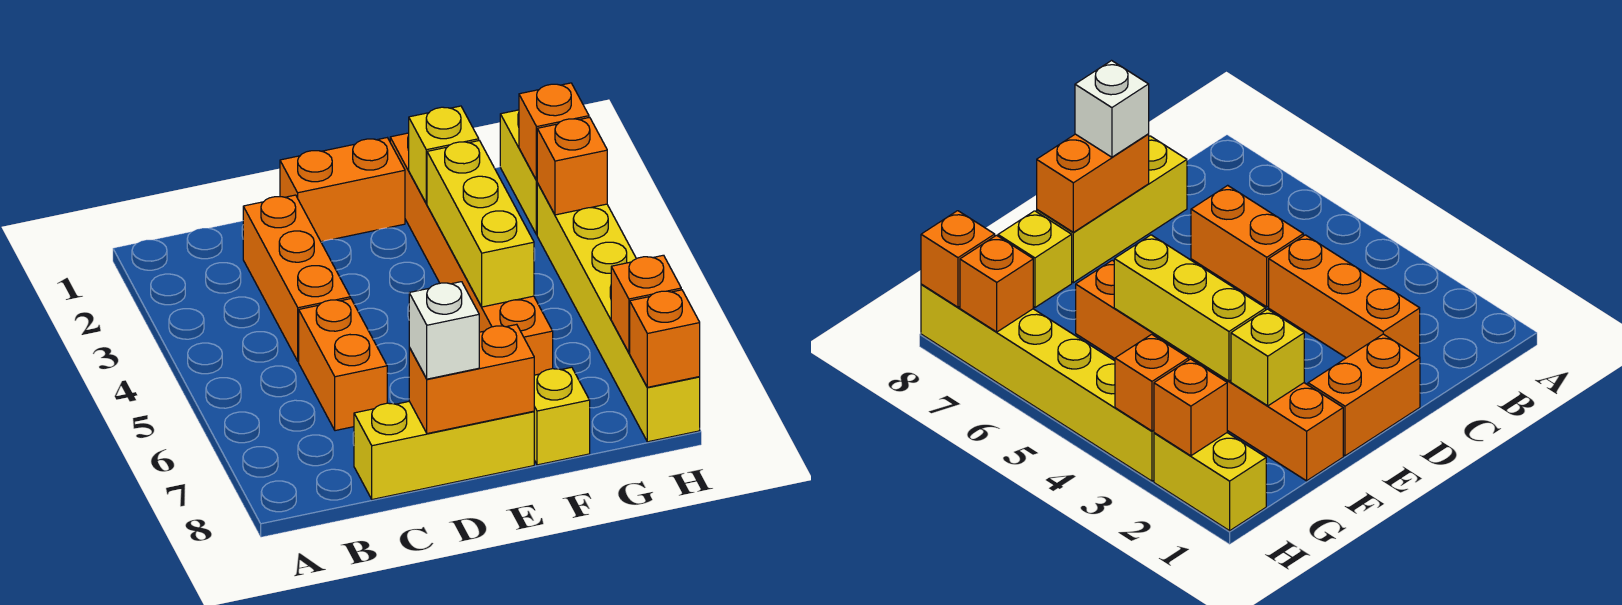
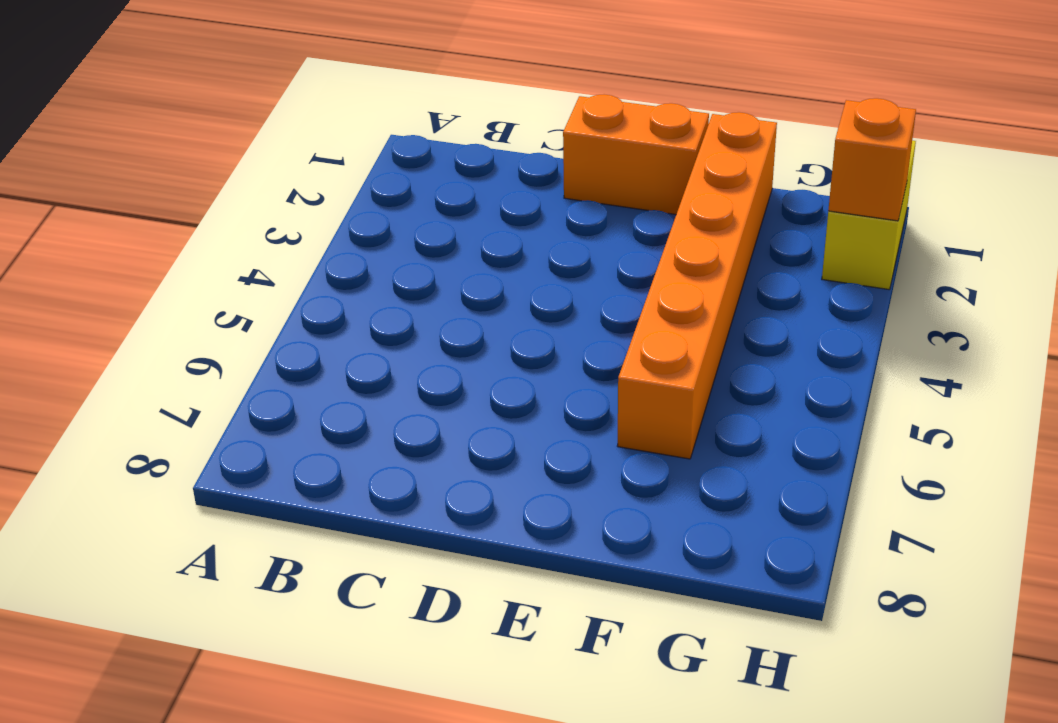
none -> orange brick C2:C4 level 1
none -> orange brick C5:C6 level 1
none -> yellow brick C8:E8 level 1

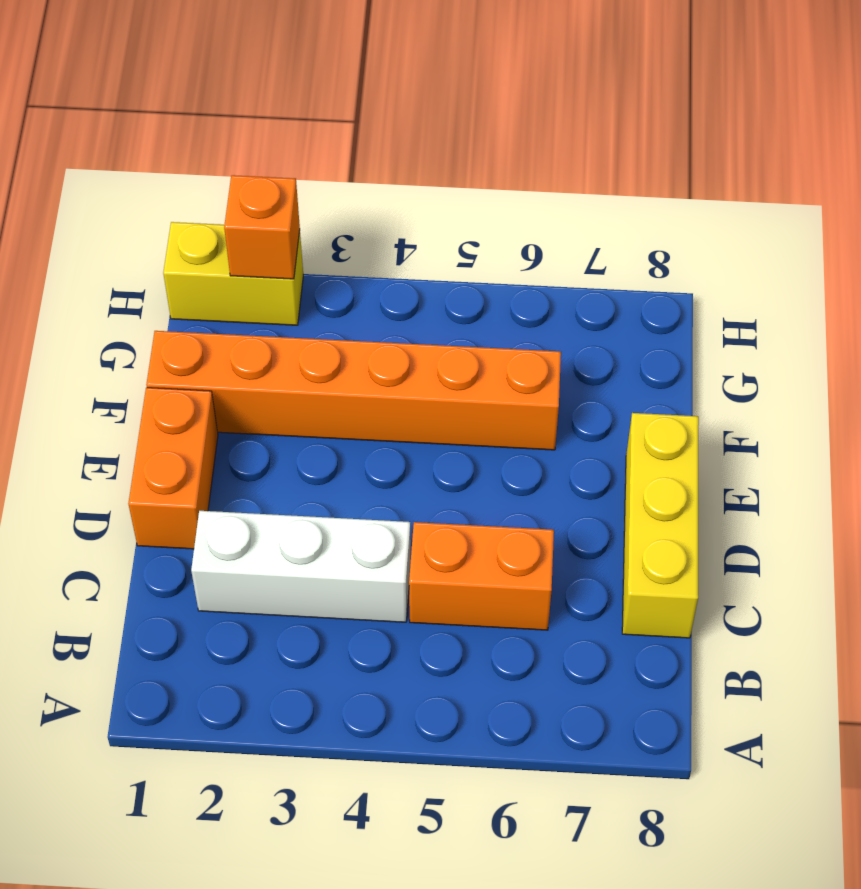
white brick C2:C4 level 1 -> orange brick C2:C4 level 1
none -> yellow brick F8 level 1
none -> yellow brick H3:H8 level 1
none -> orange brick D8:E8 level 2

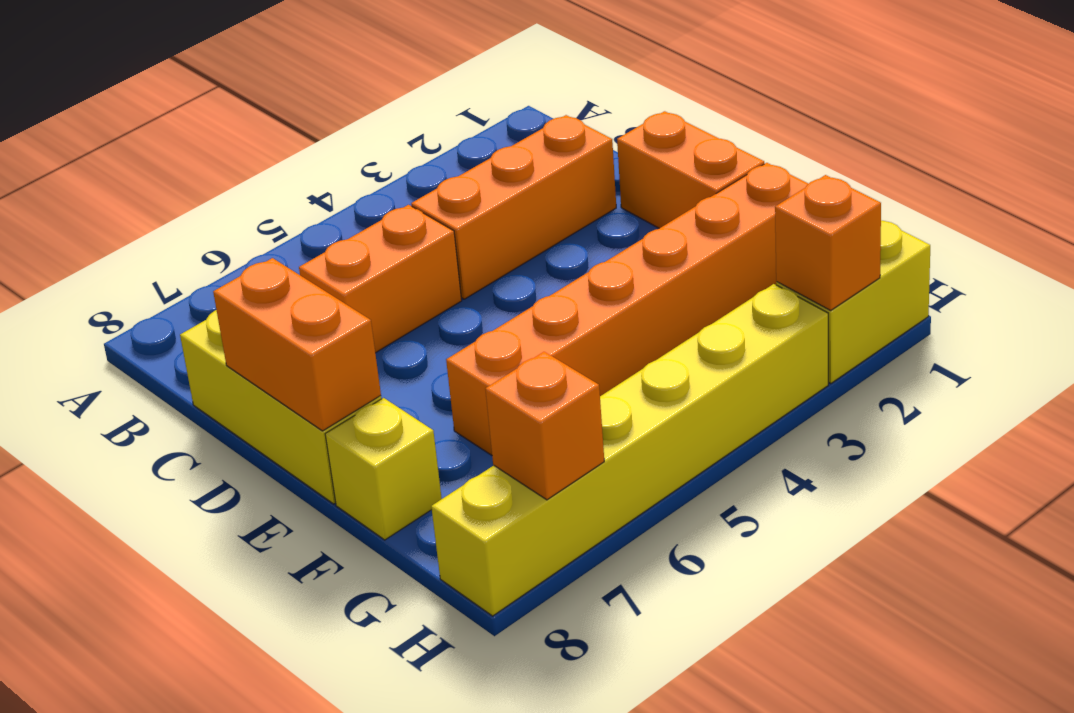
none -> yellow brick F2 level 2
none -> yellow brick F3:F5 level 2
none -> orange brick H3 level 2

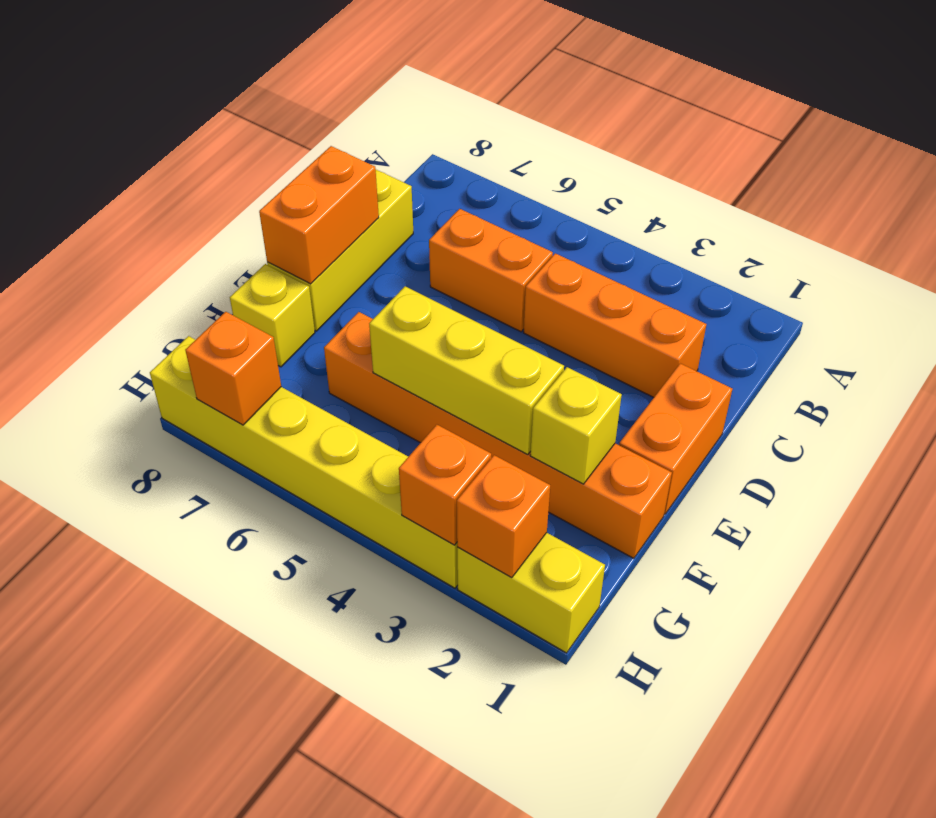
none -> orange brick H8 level 2
none -> white brick D8 level 3

